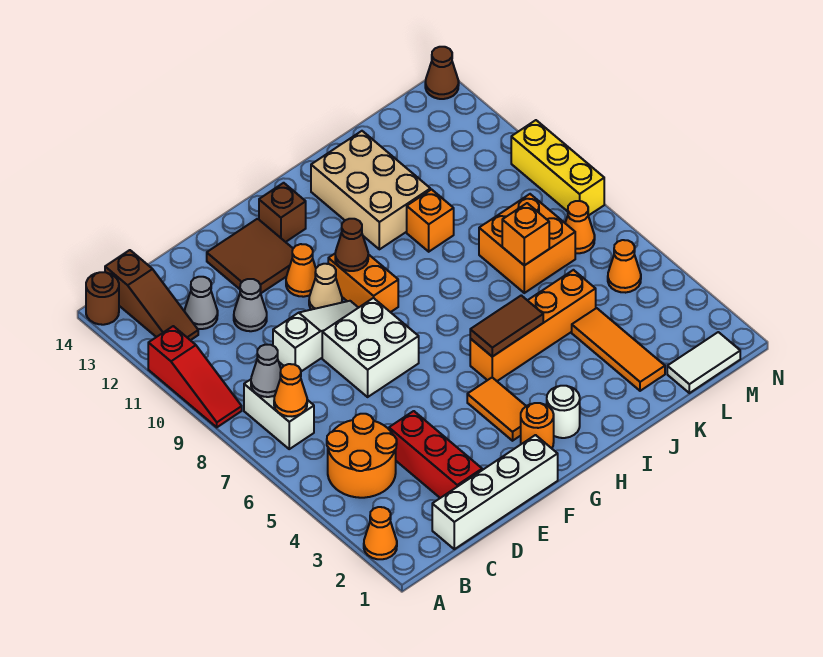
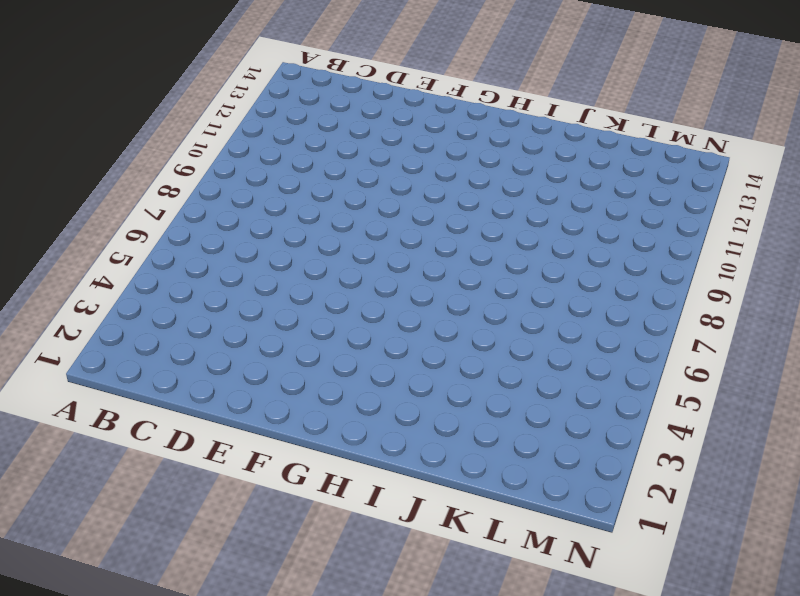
none -> orange cone A2 level 1
none -> red slope A9:A11 level 1 top 11
none -> brown round brick A14 level 1
none -> orange round brick B4:C5 level 1

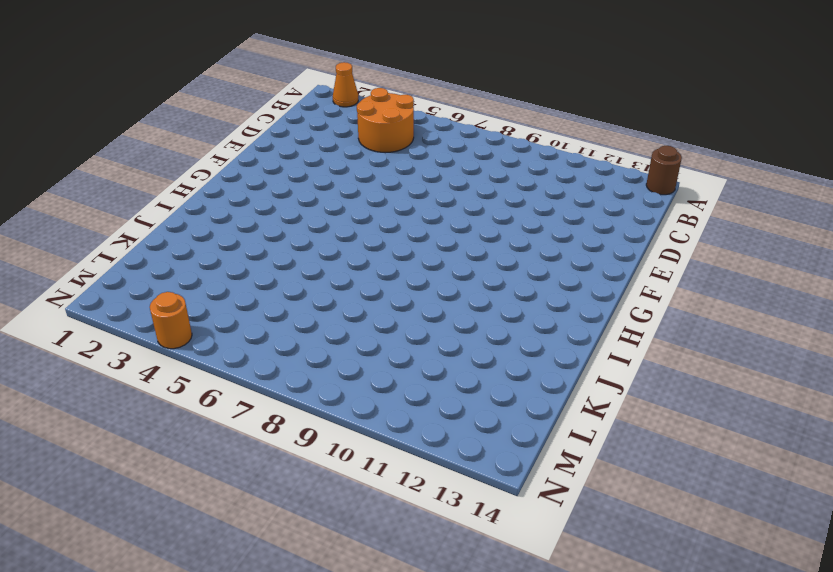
orange round brick N4 level 1 -> orange round brick G2 level 1
none -> red slope A9:A11 level 1 top 11
none -> white brick B7:B8 level 1
none -> brown slope B12:B14 level 1 top 14
none -> white brick C1:F1 level 1

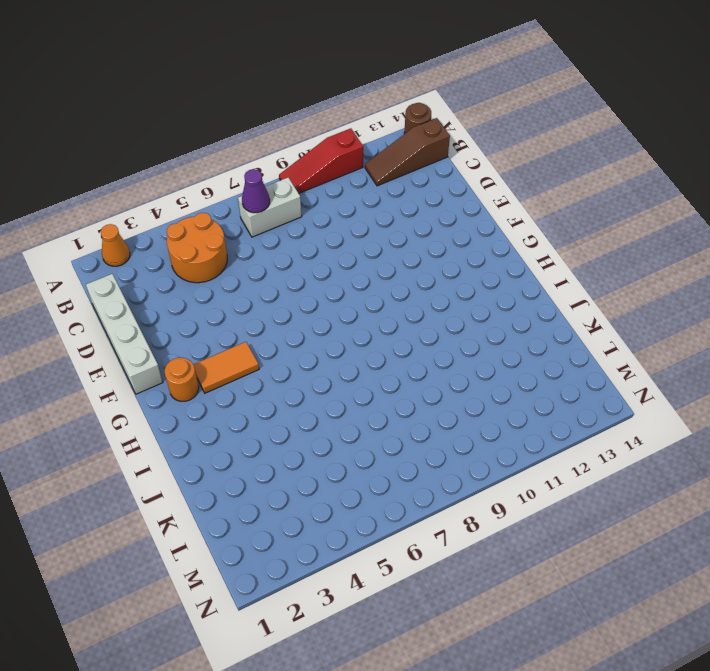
purple cone B7 level 2 -> orange cone B7 level 2
none -> grey cone C12 level 1
none -> red brick D2:D4 level 1
none -> white slope D9:F9 level 1 top D
none -> grey cone D11 level 1

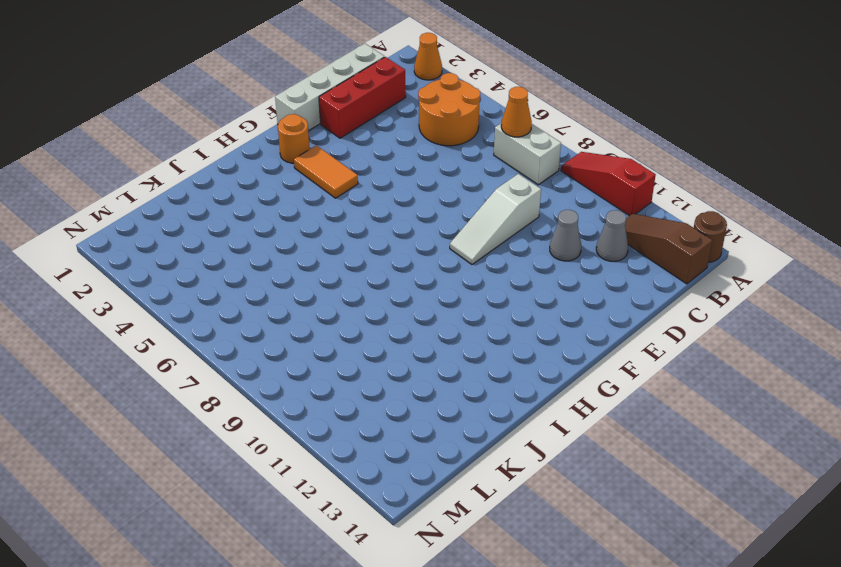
red brick C2:E2 level 1 -> red brick D2:D4 level 1
none -> white brick E7:F8 level 1
none -> brown tile E12:F13 level 1
none -> tan cone F10 level 1
none -> orange cone F11 level 1

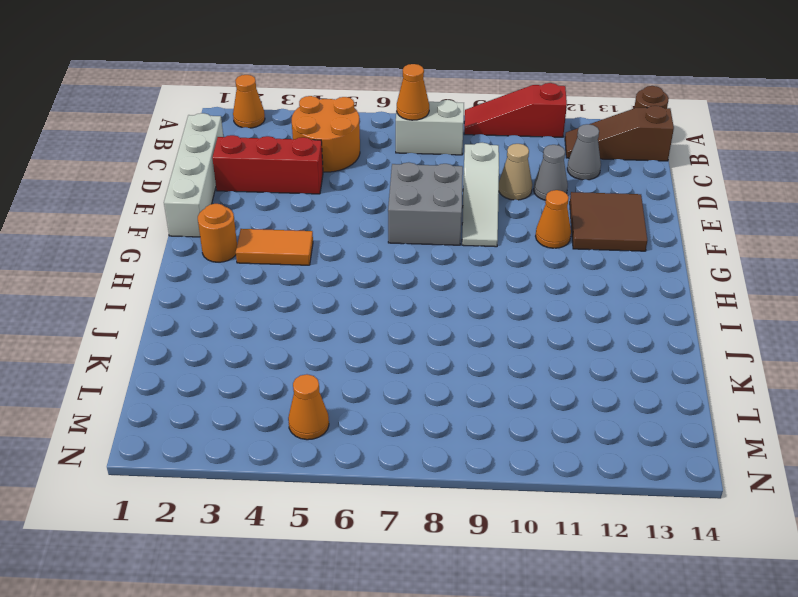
tan cone D10 level 1 -> tan cone F10 level 1
grey brick E7:F8 level 1 -> white brick E7:F8 level 1
none -> orange brick G9:G10 level 1
none -> brown brick G13 level 1
none -> white round brick H2 level 1
none -> orange brick H5:K5 level 1

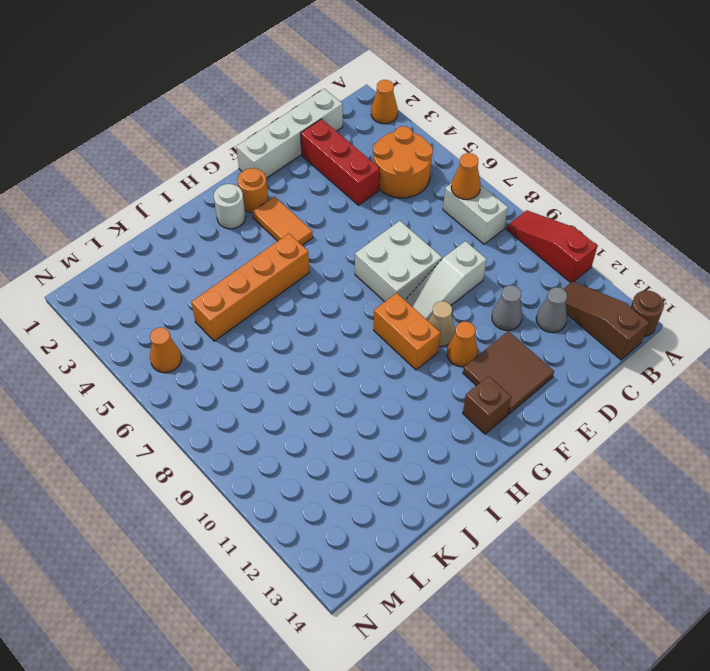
none -> tan brick I11:J13 level 1
none -> orange brick J10 level 1
none -> orange tile K2:K4 level 1
none -> orange brick K7:L8 level 1

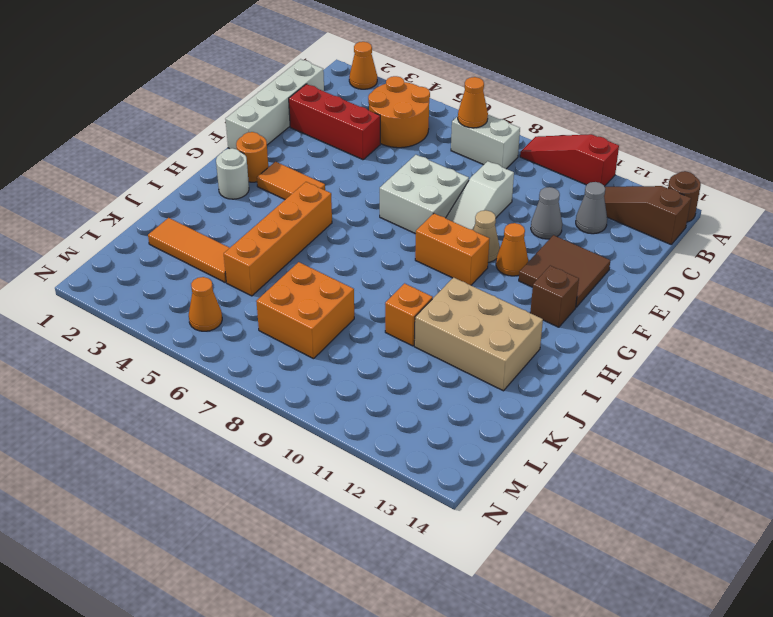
none -> white tile L1:M1 level 1
none -> orange cone M7 level 1
none -> yellow brick N8:N10 level 1
none -> brown cone N14 level 1

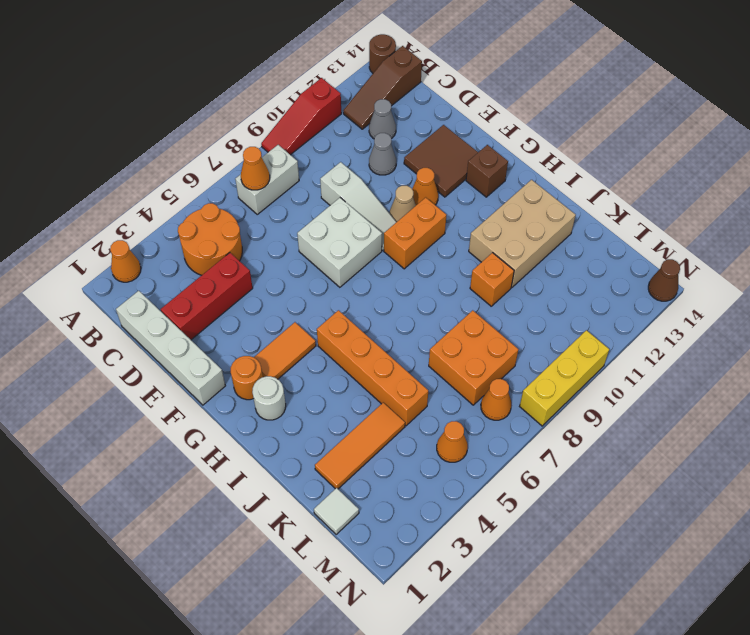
white tile L1 level 1 -> white tile L1:M1 level 1
none -> grey cone B8 level 2
none -> brown cone G10 level 2
none -> brown tile H5:I5 level 2
none -> orange brick K7 level 2

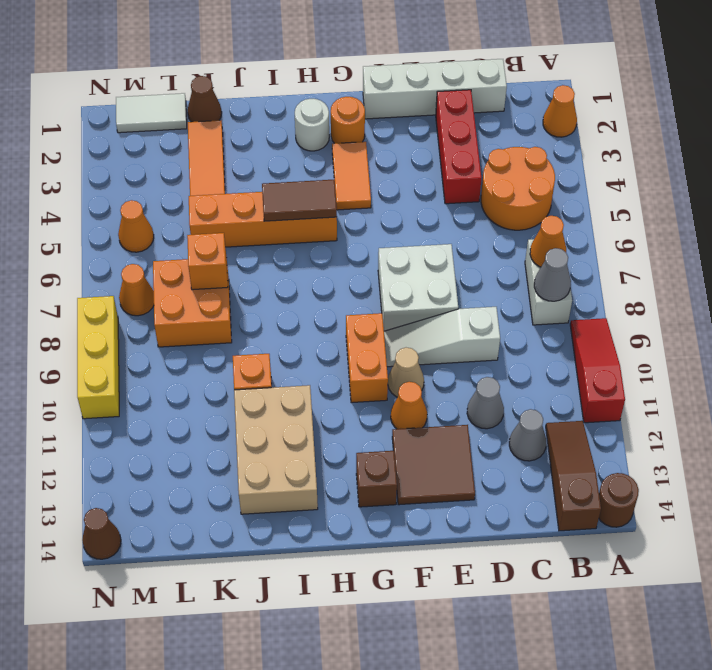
brown cone K1 level 1 -> brown cone G10 level 2

